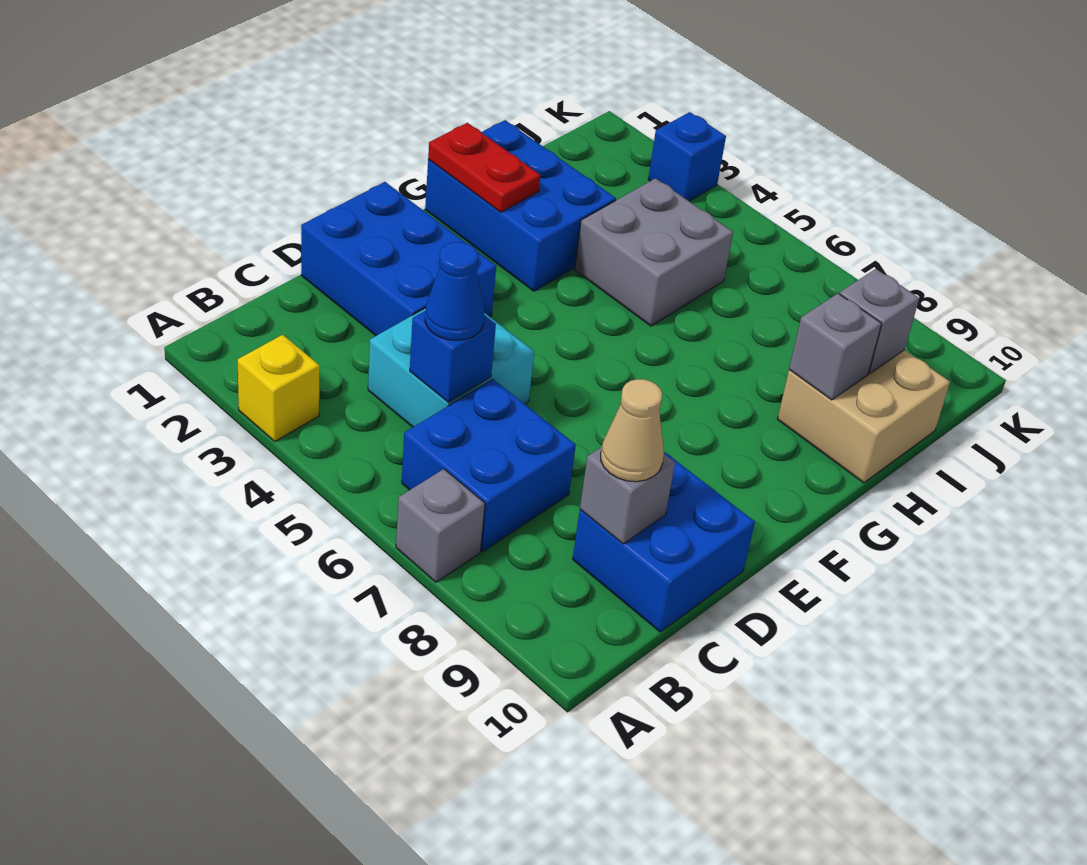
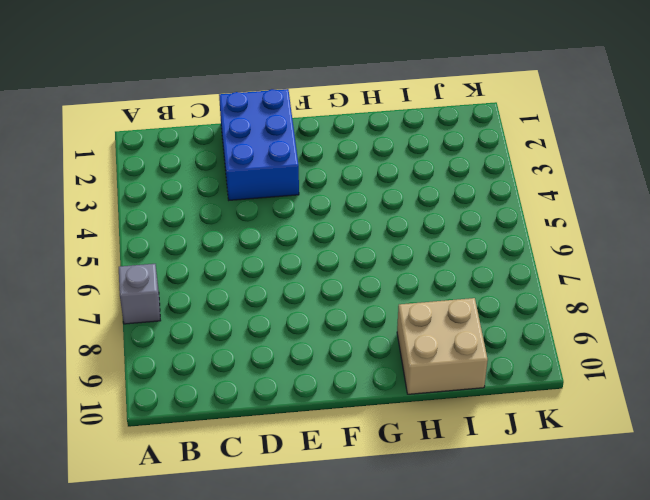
none -> yellow brick A3 level 1
none -> blue brick B6:C7 level 1
none -> cyan brick C4:D5 level 1

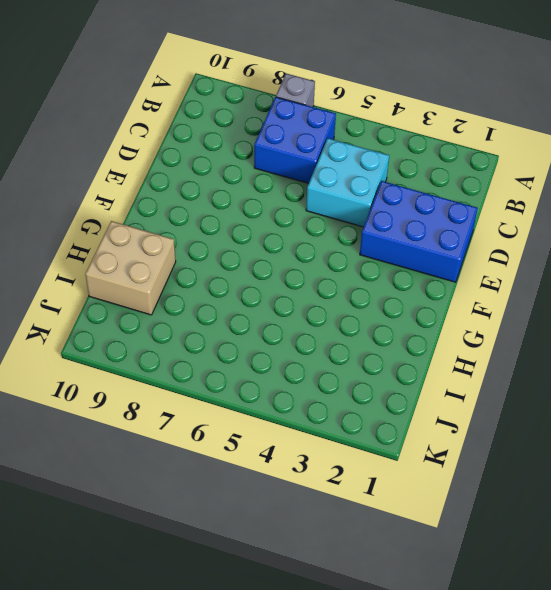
none -> yellow brick A3 level 1
none -> blue brick C9:D10 level 1
none -> blue brick G1:H3 level 1

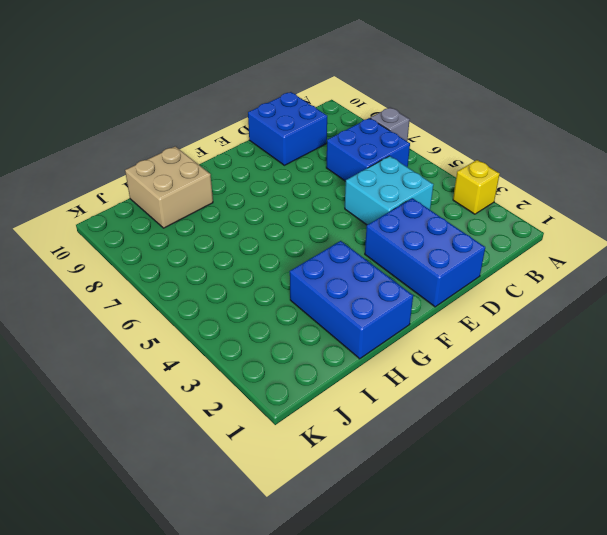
none -> grey brick H4:I5 level 1
none -> blue brick K3 level 1
none -> blue brick C5 level 2

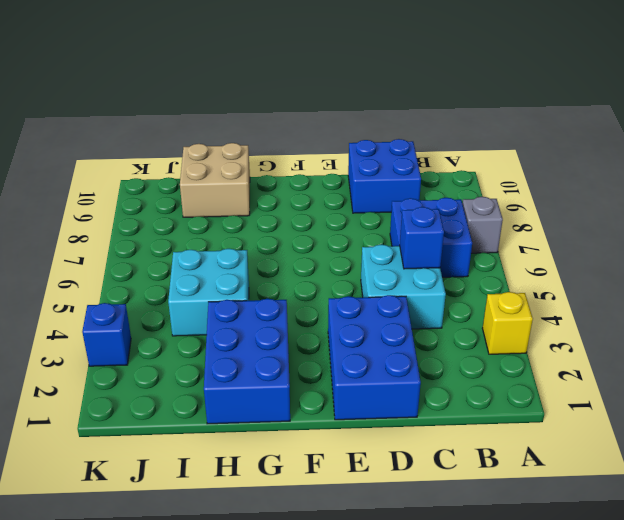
cyan brick H4:I5 level 1 -> grey brick H4:I5 level 1
none -> grey brick C9 level 2
none -> red plate G1:G2 level 2
none -> grey brick H9 level 2

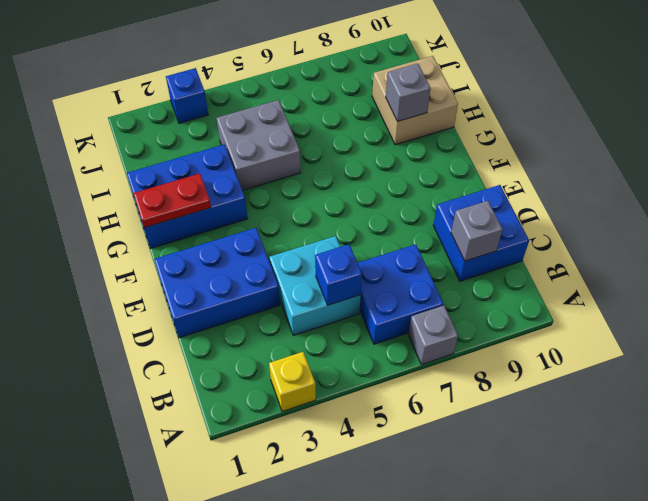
none -> grey brick I9 level 2
none -> blue cone C5 level 3
none -> tan cone C9 level 3

